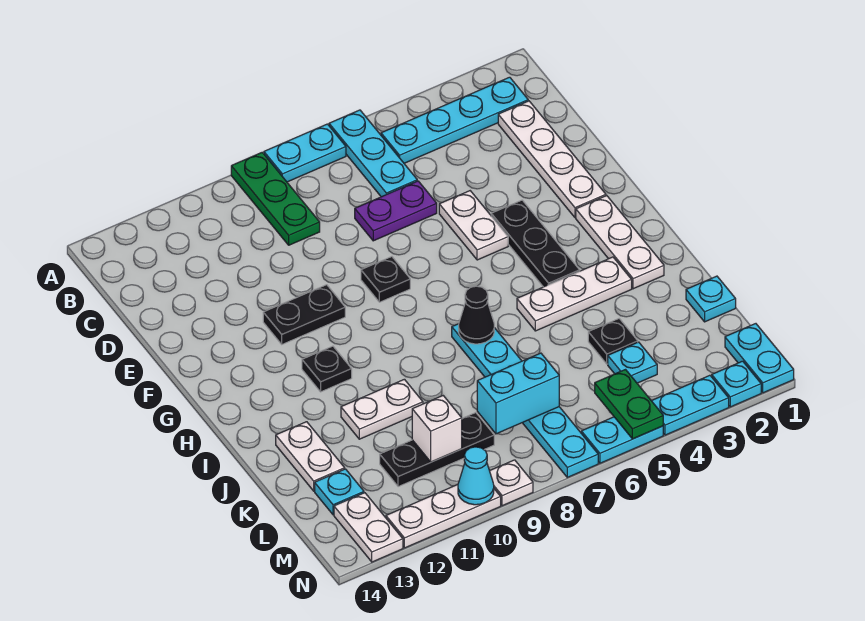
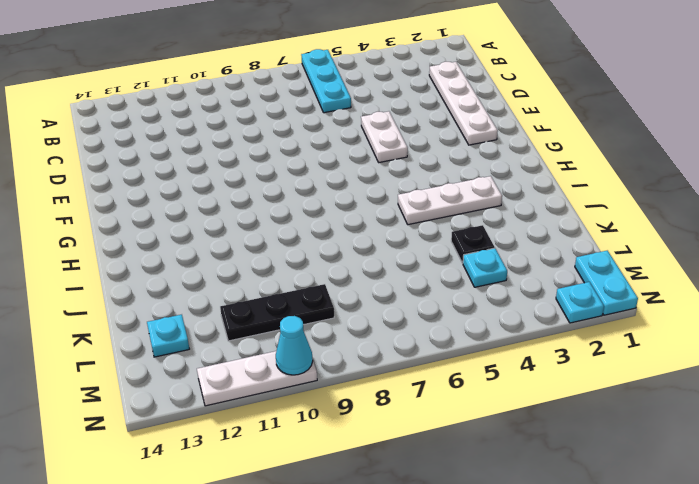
none -> cyan plate A7:A8 level 1
none -> green plate A9:C9 level 1
none -> cyan plate B2:B5 level 1
none -> purple plate D6:D7 level 1

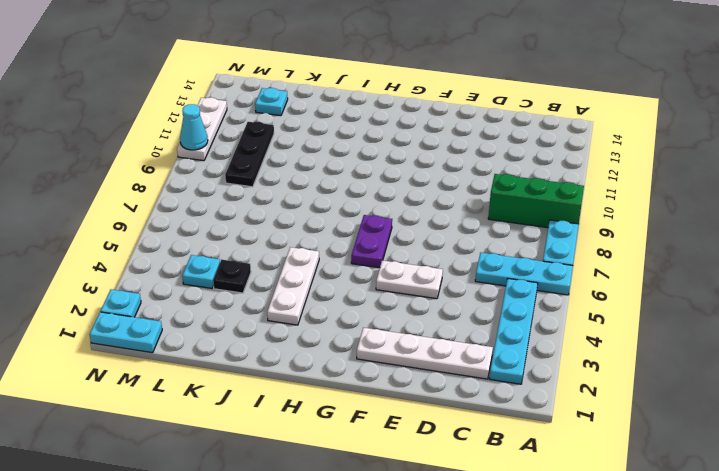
green brick A9:C9 level 1 -> green plate A9:C9 level 1
purple plate G6:G7 level 1 -> purple plate D6:D7 level 1
none -> black plate F4:H4 level 1
none -> black plate F8 level 1
none -> black plate F10:F11 level 1
none -> white plate G2:I2 level 1

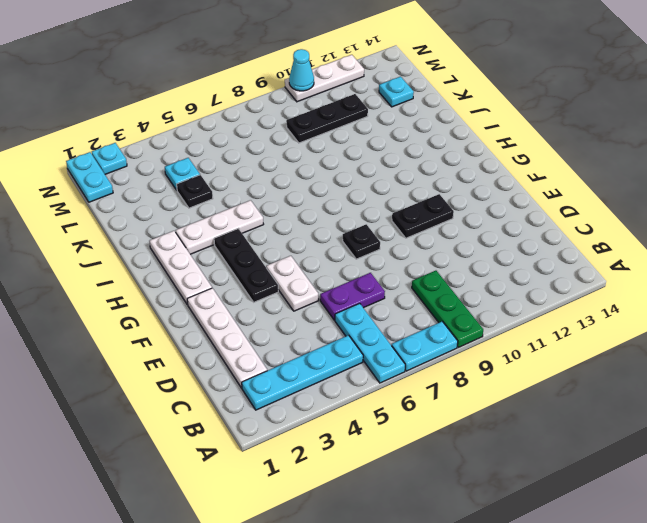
none -> black plate H11 level 1
none -> cyan plate I7:N7 level 1
none -> white plate J10:J11 level 1
none -> white plate J13:K13 level 1

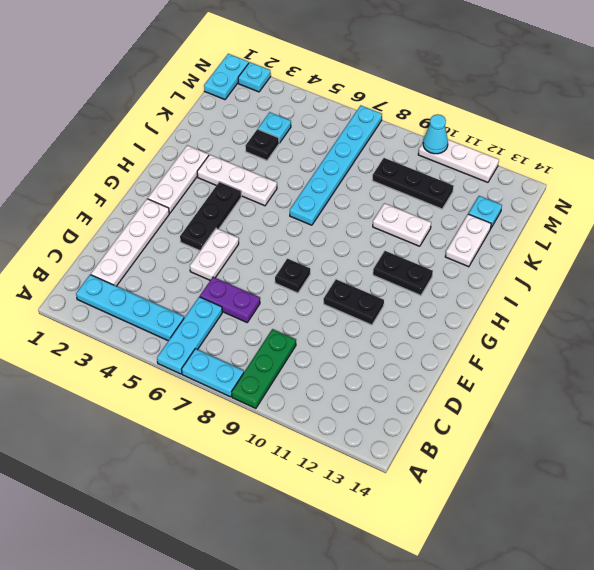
black plate H11:H12 level 1 -> black plate H11 level 1
none -> cyan plate K1 level 1
none -> white plate M13:N13 level 1
none -> cyan plate N3:N4 level 1
none -> cyan plate N5:N6 level 1

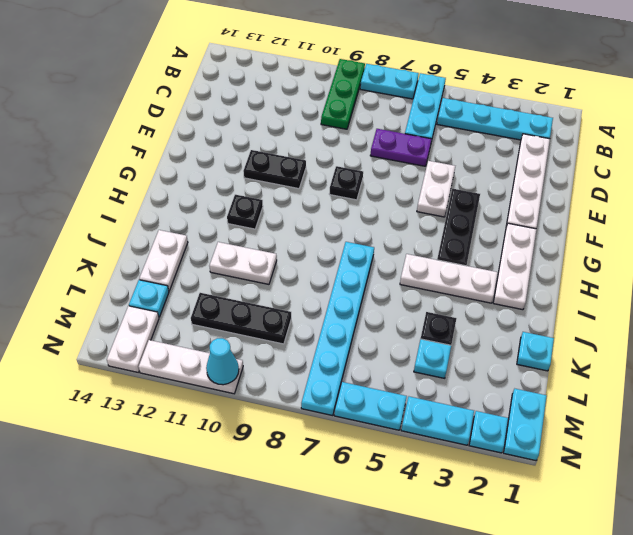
none -> white plate N9 level 1
none -> black cone I7 level 2
none -> cyan brick L7:L8 level 2
none -> white brick L10 level 2

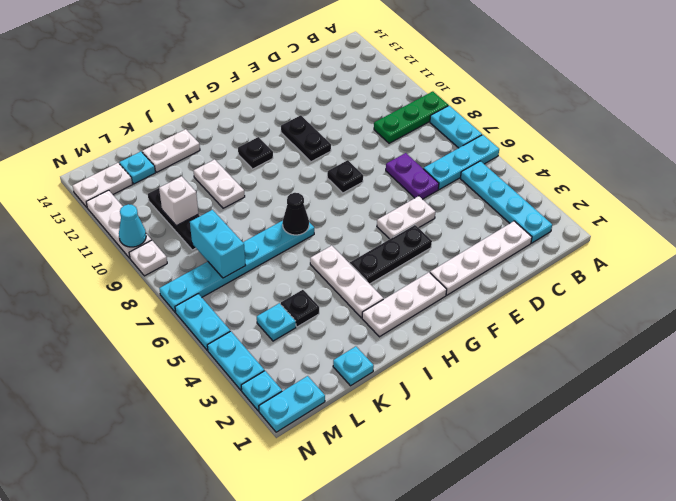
none -> green plate M5:N5 level 2

